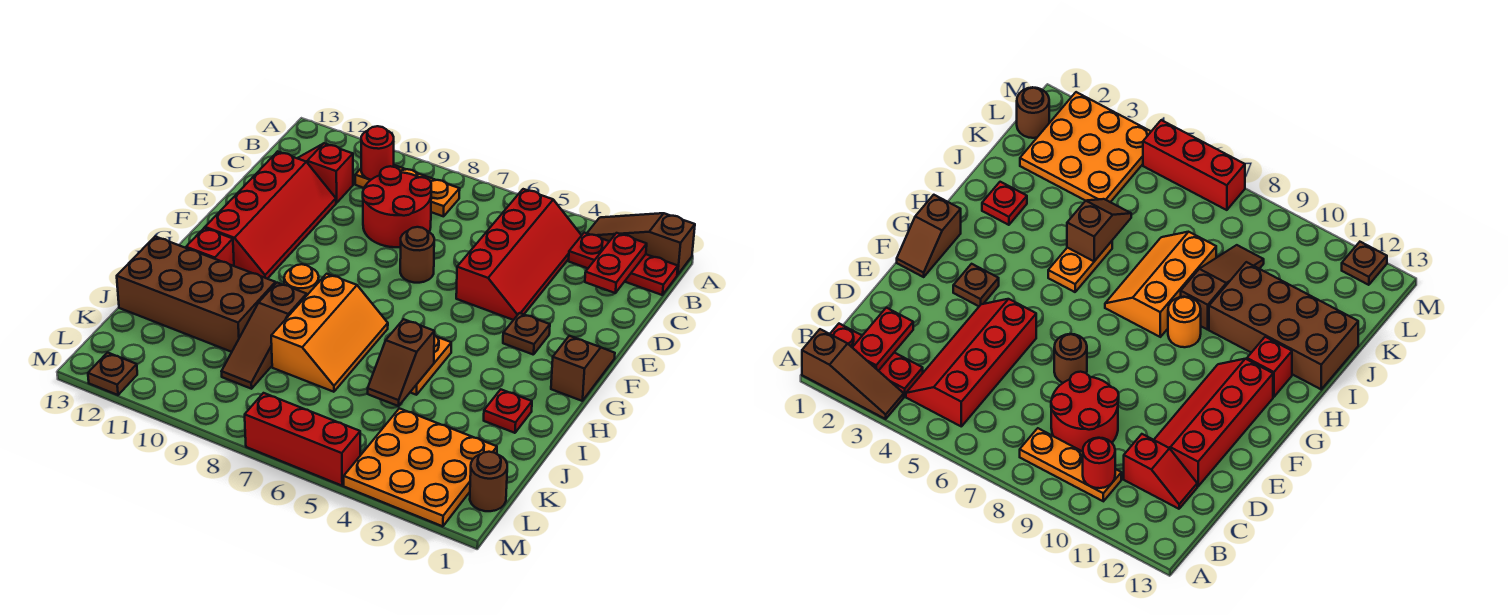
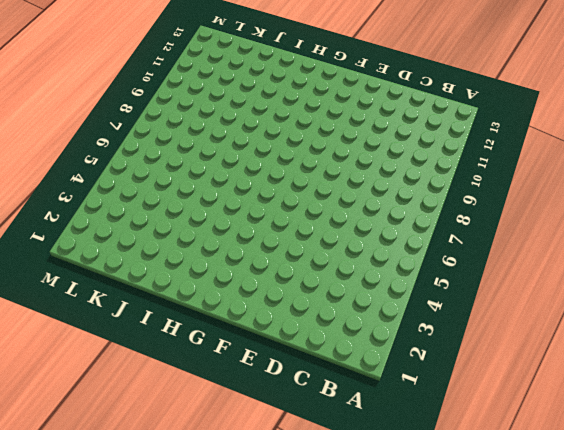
none -> brown slope A1:A3 level 1 top 1
none -> red plate B1:B3 level 1
none -> red slope B4:E5 level 1 top 5

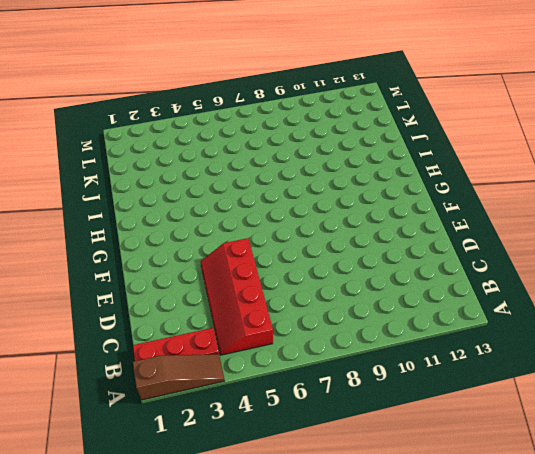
none -> orange plate B8:B10 level 1
none -> red round brick C8:D9 level 1
none -> red slope C11:C12 level 1 top 11

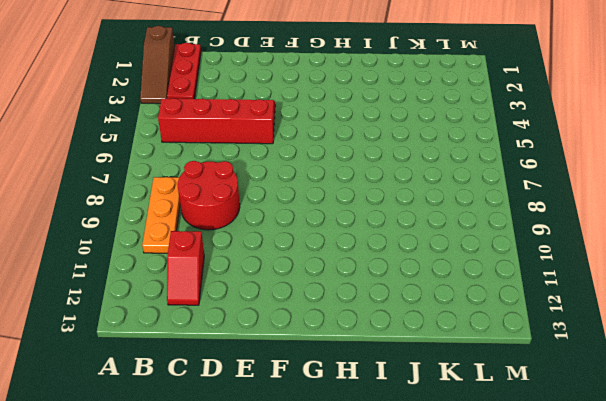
none -> red slope D11:G12 level 1 top 12
none -> brown round brick E7 level 1
none -> brown slope F1:G1 level 1 top G

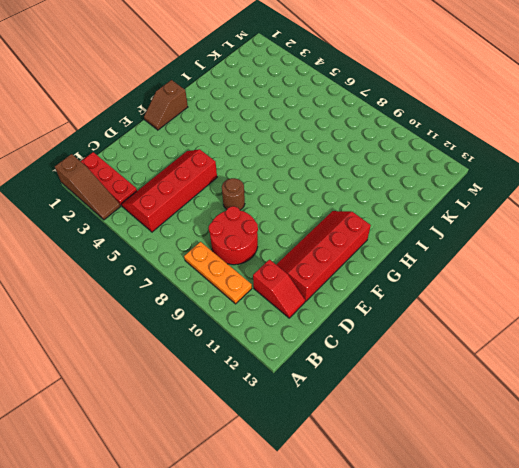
none -> brown plate F3 level 1
none -> orange plate H5:I5 level 1
none -> orange slope H7:J8 level 1 top 8

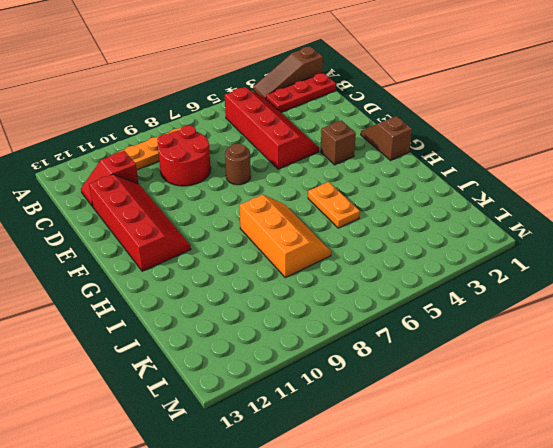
brown brick F3 level 1 -> brown plate F3 level 1
none -> orange round brick H9 level 1
none -> red brick H12 level 1
none -> red plate I2 level 1

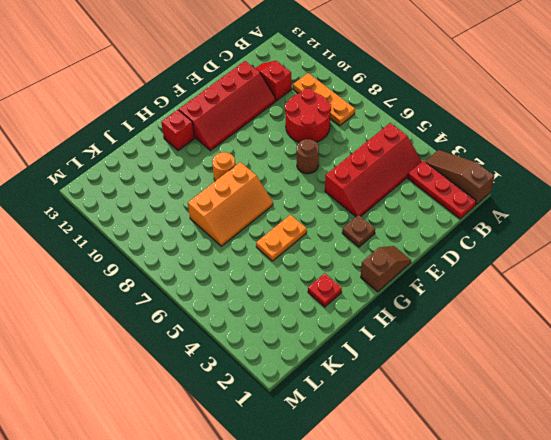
none -> brown slope I9:K9 level 1 top I
none -> brown brick I10:J13 level 1
none -> orange plate K2:M4 level 1

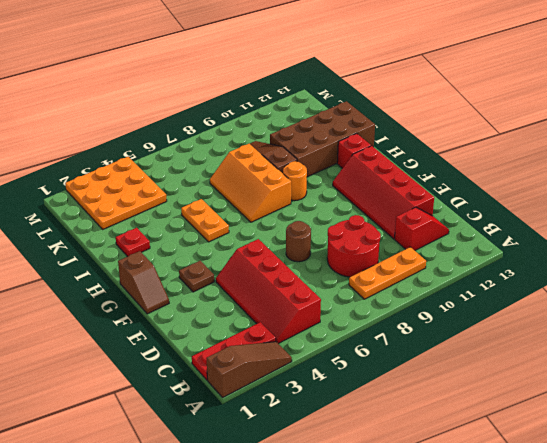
none -> brown round brick L1 level 1
none -> red brick M5:M7 level 1
none -> brown plate M12 level 1

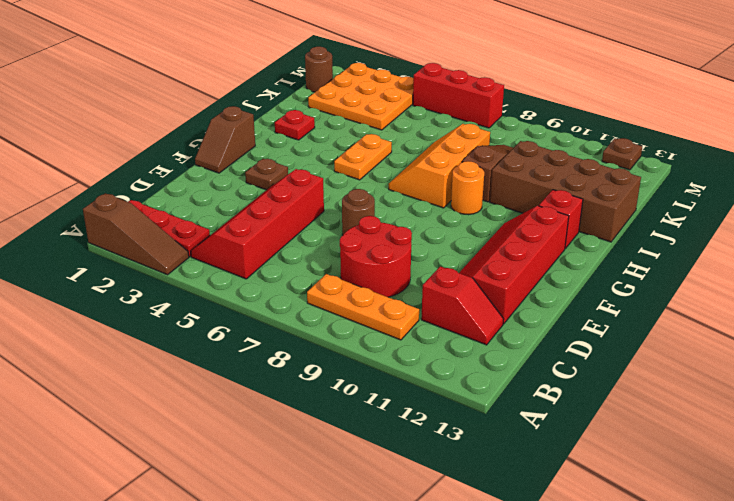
none -> red plate B2:C2 level 2
none -> red round brick B10 level 2
none -> brown slope I5:J5 level 2 top I

